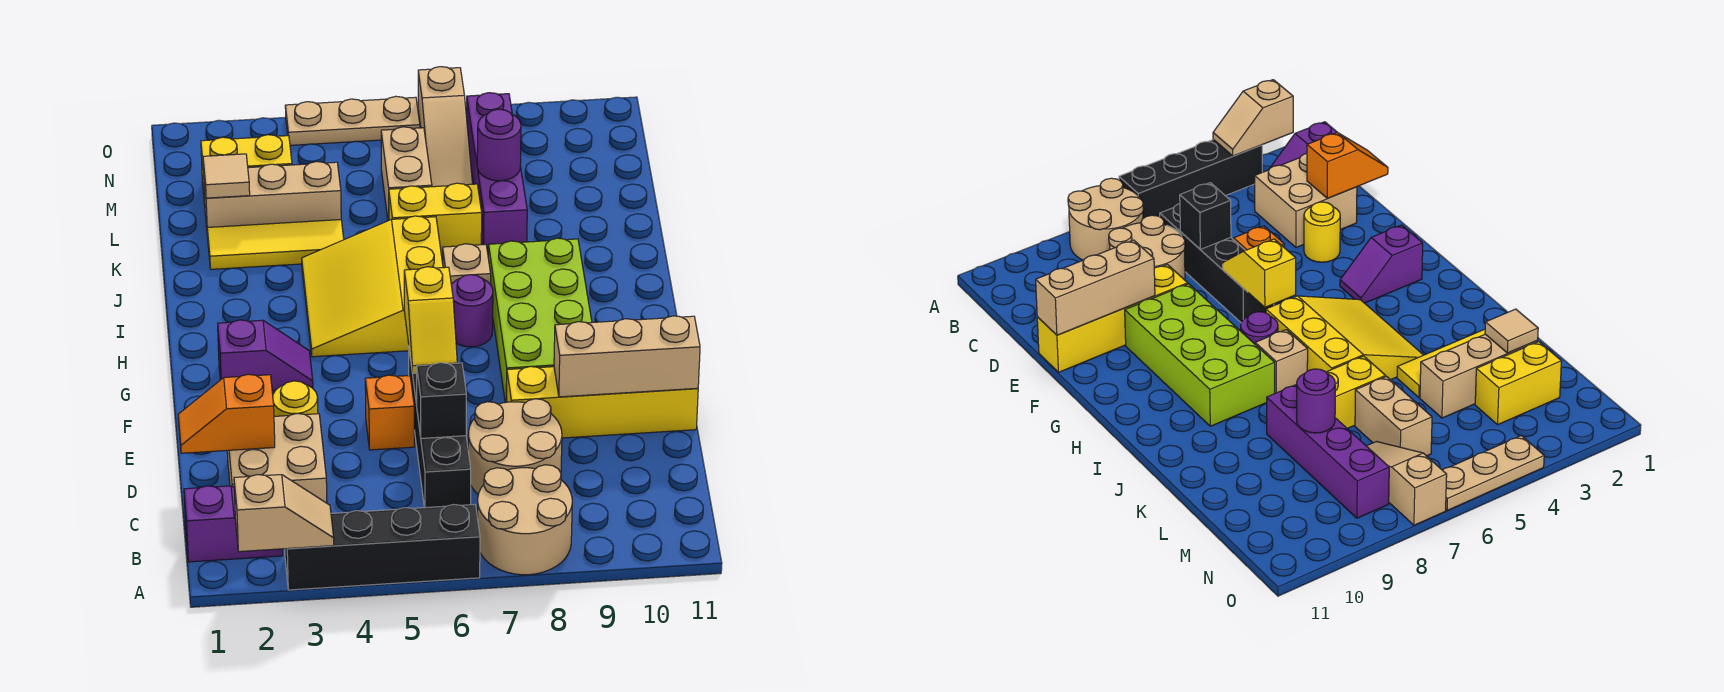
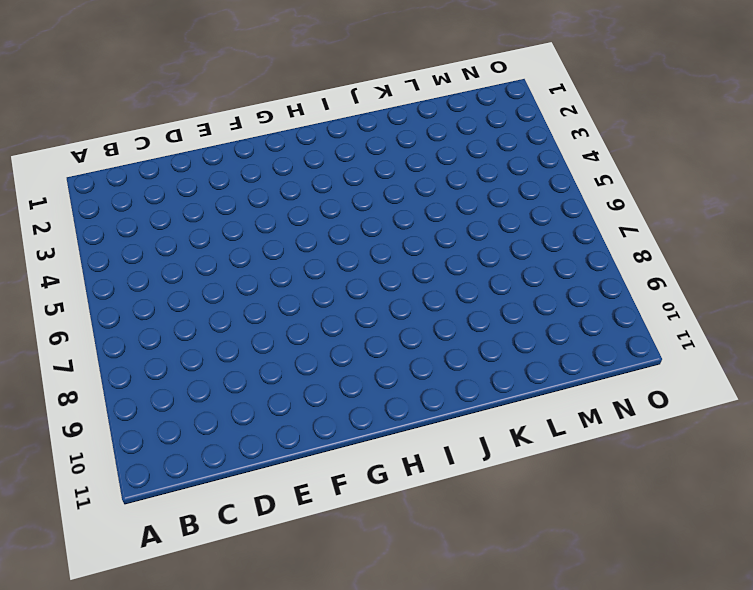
none -> black brick A3:A6 level 1
none -> tan round brick A7:B8 level 1
none -> purple slope B1:B2 level 1 top 1

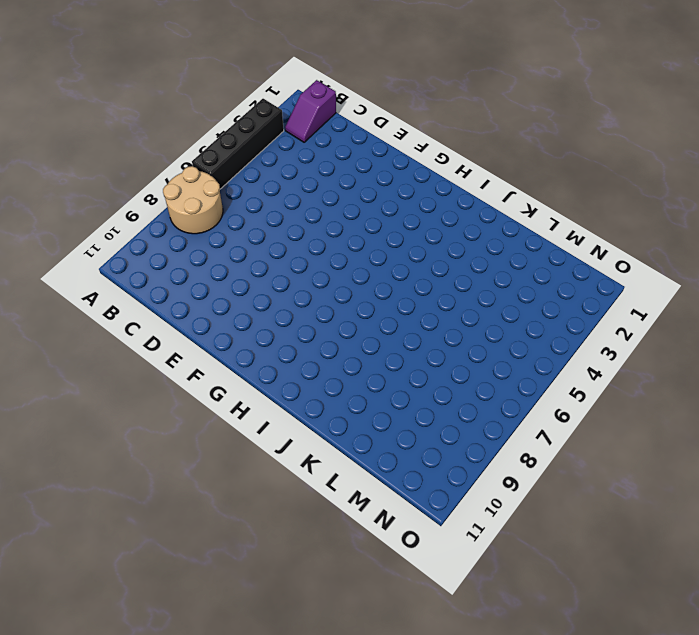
none -> tan brick C2:D3 level 1
none -> black brick C6:F6 level 1
none -> tan round brick C7:D8 level 1

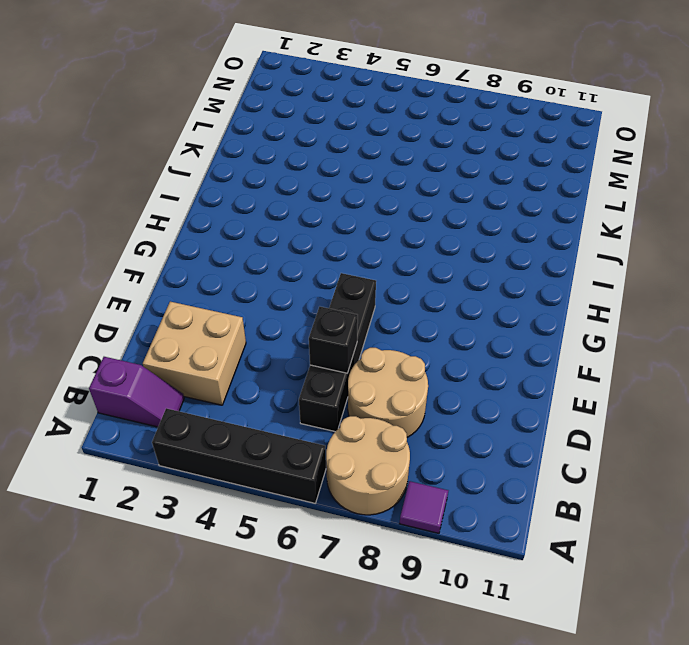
purple tile A9 level 1 -> none
none -> yellow round brick E3 level 1
none -> orange brick E5 level 1
none -> yellow brick E8:E11 level 1

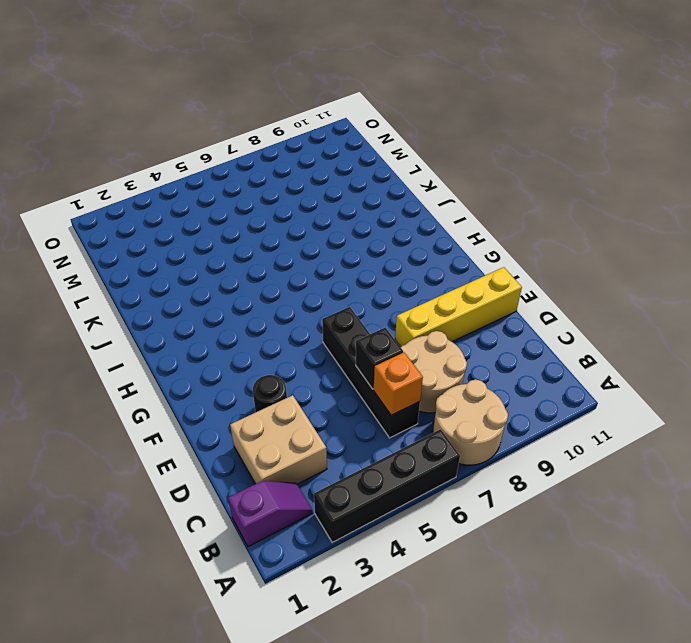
orange brick C6 level 2 -> orange brick E5 level 1
black round brick E3 level 1 -> yellow round brick E3 level 1
none -> lime brick F8:I9 level 1
none -> purple slope G2:G3 level 1 top 2
none -> yellow slope H4:J6 level 1 top 6

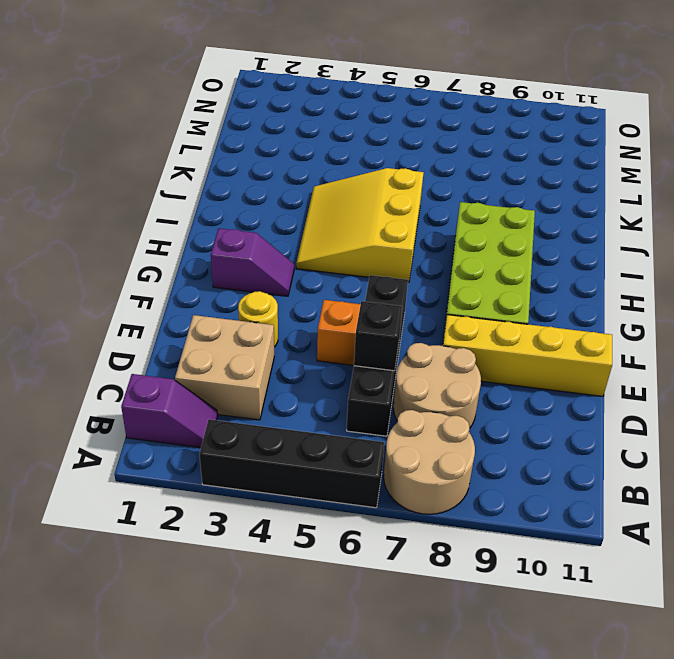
none -> purple round brick H7 level 1
none -> tan brick I7 level 1
none -> yellow tile K2:K4 level 1

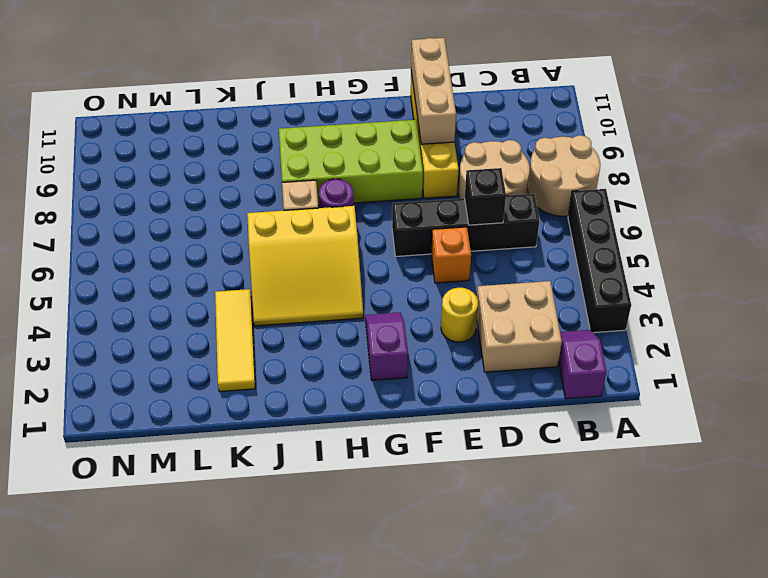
none -> yellow brick K6:K7 level 1
none -> purple brick K8:N8 level 1
none -> tan brick L2:L4 level 1

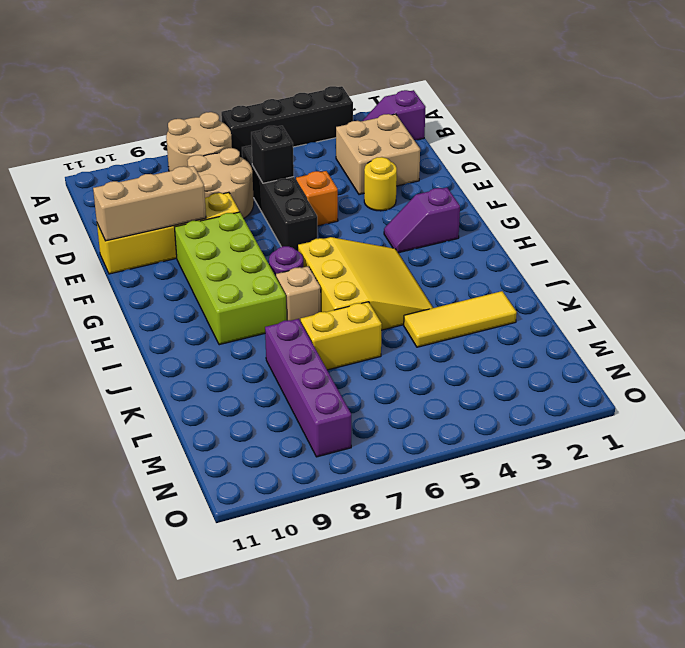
none -> tan brick L2:L4 level 1
none -> tan brick L6:M6 level 1
none -> yellow brick M2:M3 level 1

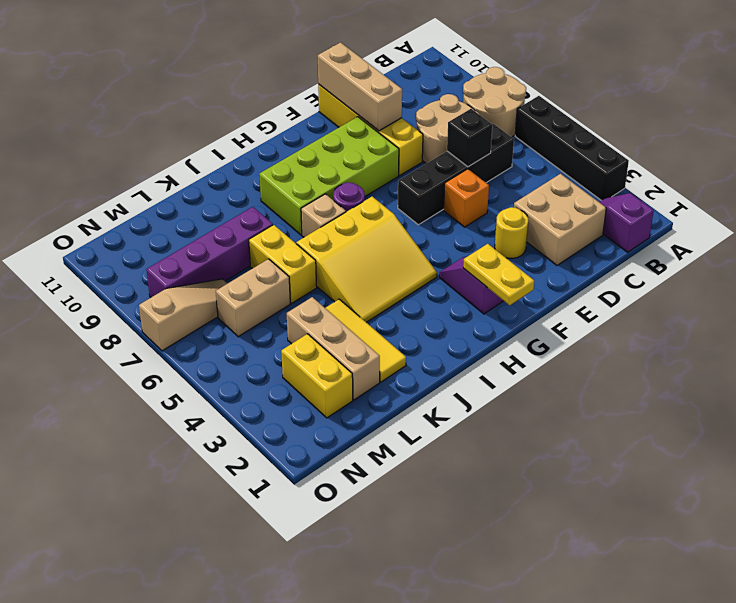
yellow plate G1:G2 level 2 -> none
none -> tan plate O4:O6 level 1
none -> tan slope A2:A3 level 2 top 2
none -> orange slope D1:D2 level 2 top 2

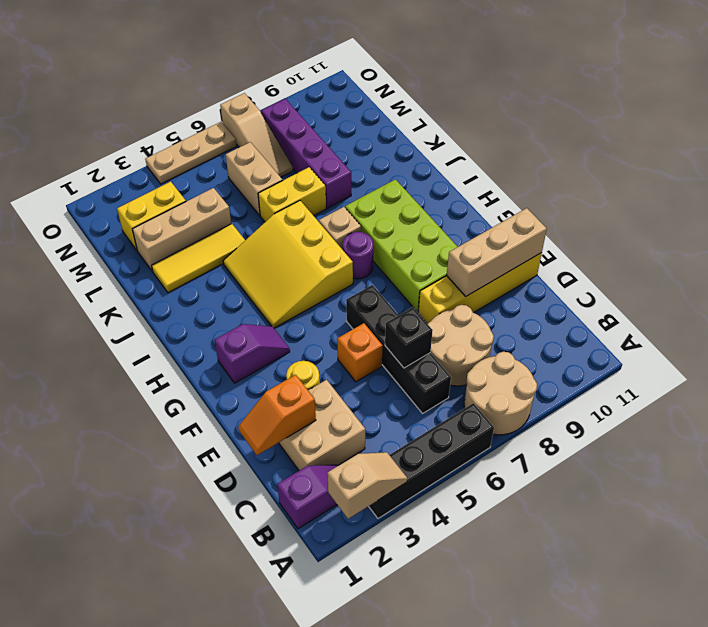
none -> yellow slope F6:G6 level 2 top G
none -> tan tile L2 level 2
none -> purple round brick L8 level 2

